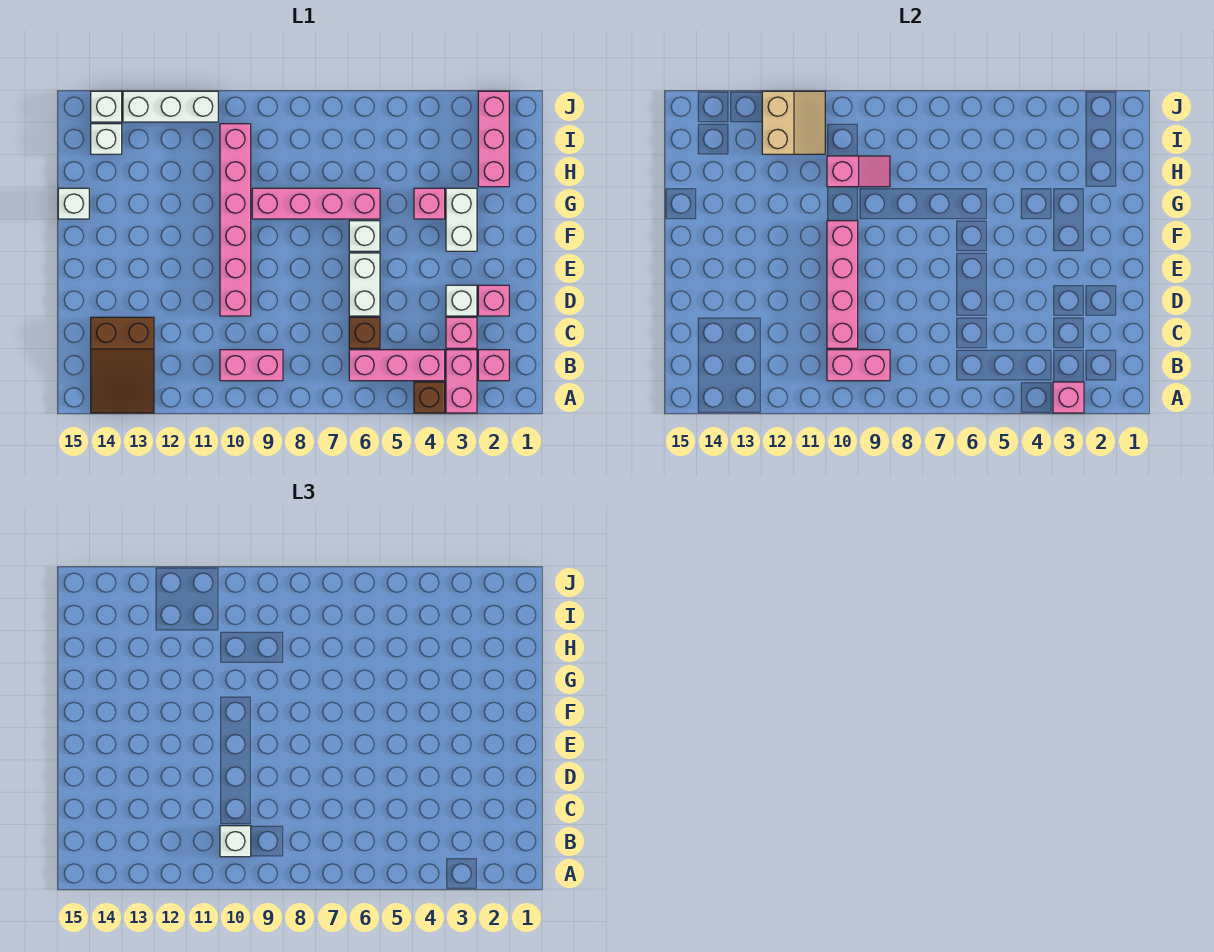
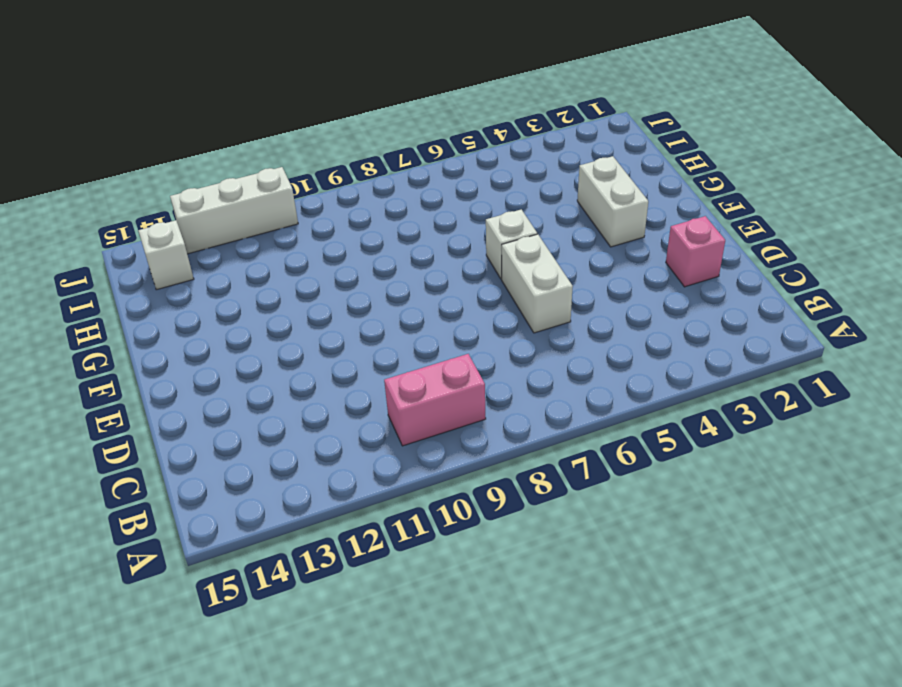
none -> pink brick A3:B3 level 1
none -> brown brick A4 level 1
none -> brown slope A13:C14 level 1 top C

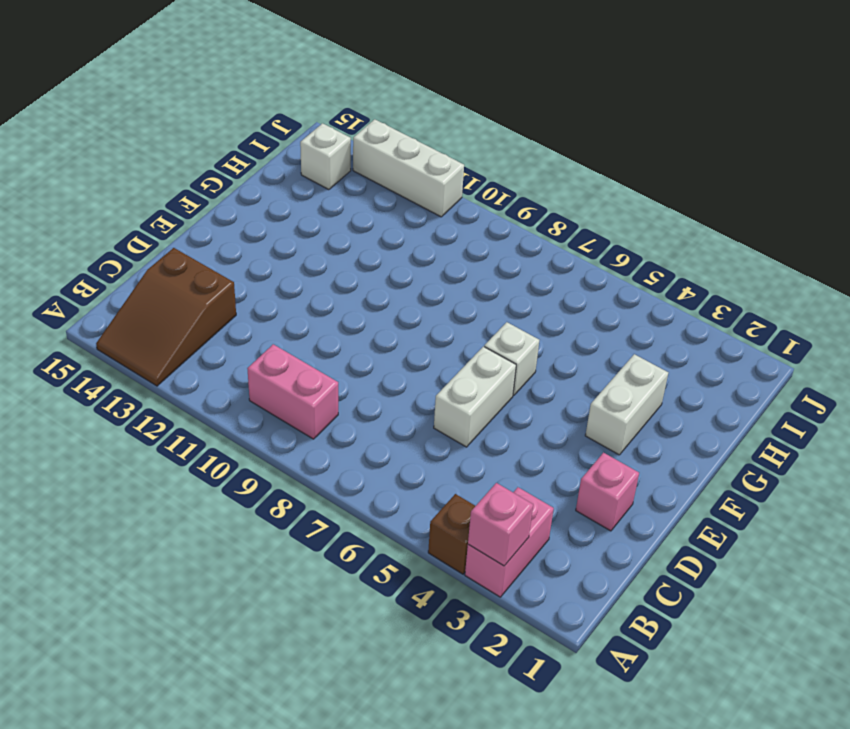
none -> pink brick B2 level 1
none -> pink brick B4:B6 level 1
none -> pink brick C3 level 1

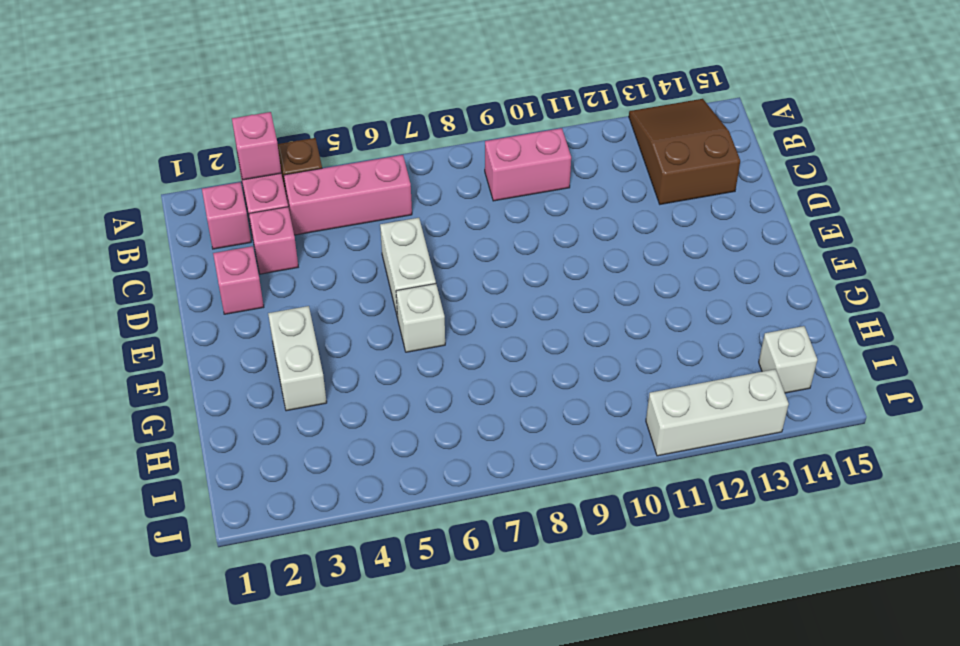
none -> brown brick C6 level 1
none -> white brick D3 level 1
none -> pink brick D10:I10 level 1

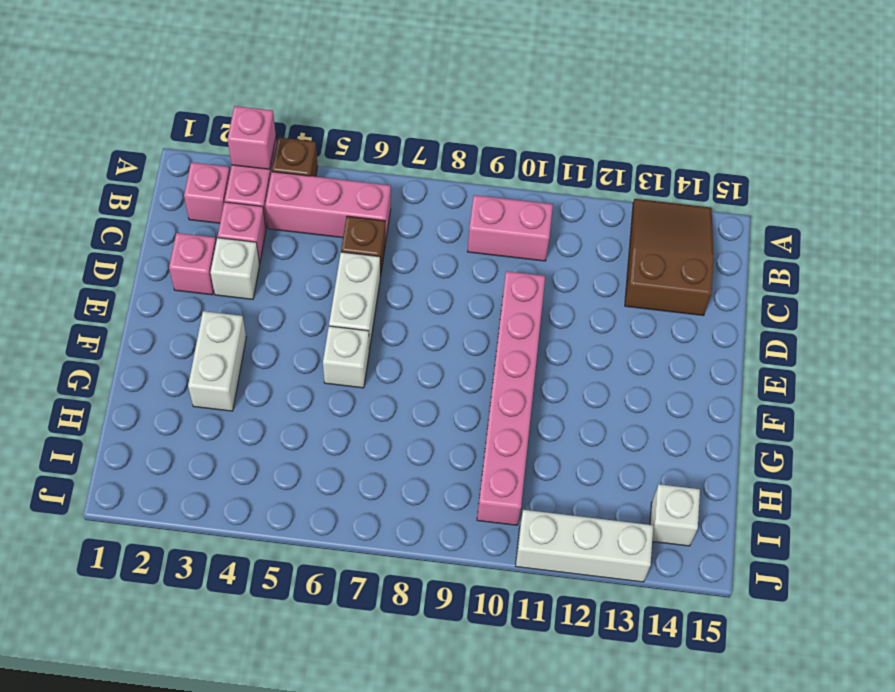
none -> pink brick G4 level 1
none -> pink brick G6:G9 level 1
none -> white brick G15 level 1

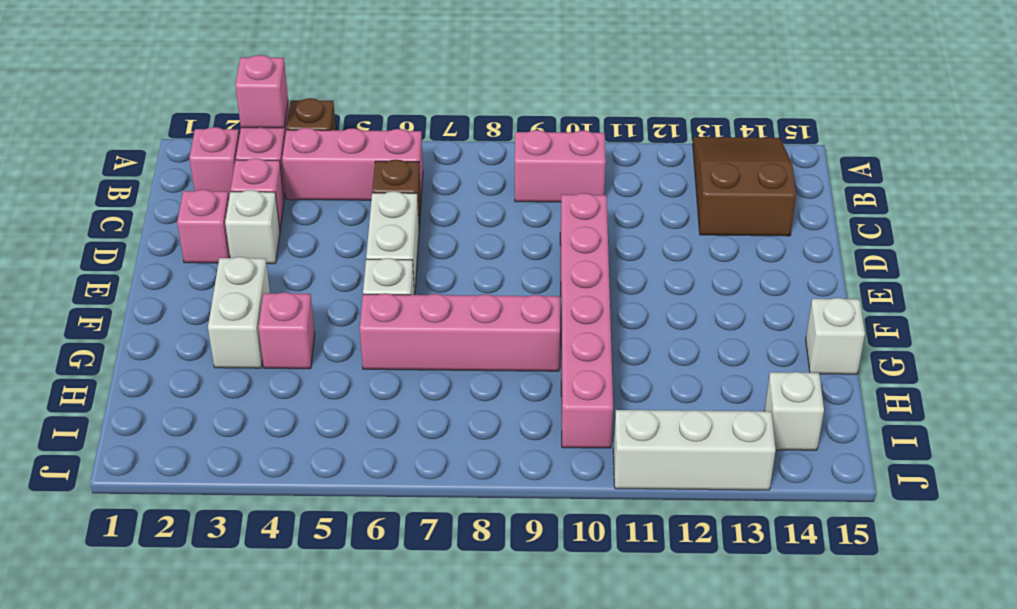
none -> pink brick H2:J2 level 1
none -> white brick J14 level 1
none -> pink brick B9:B10 level 2

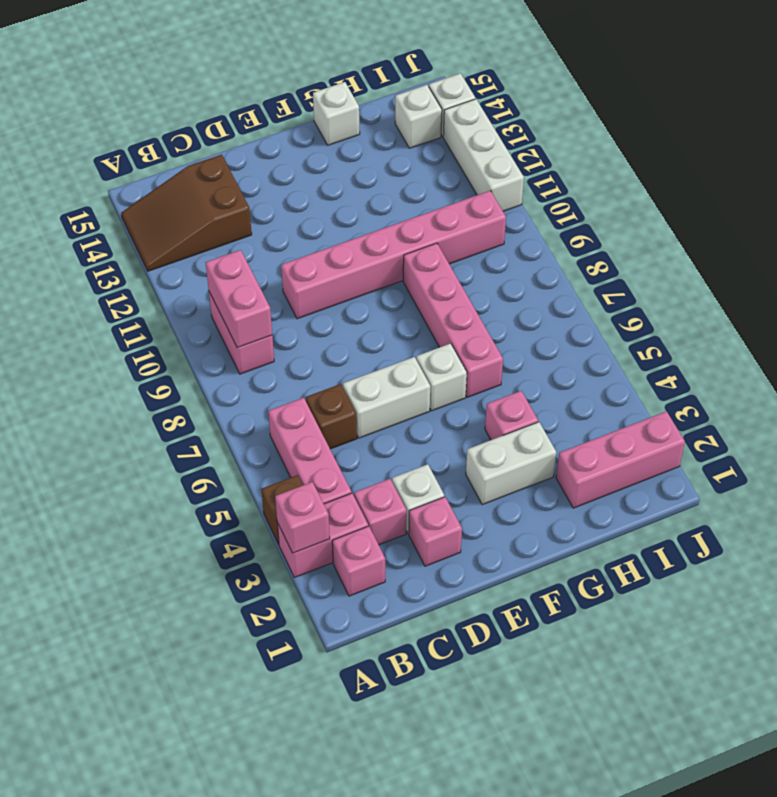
none -> pink brick C10:F10 level 2
none -> pink slope H9:H10 level 2 top 10
none -> tan slope I11:J12 level 2 top 12

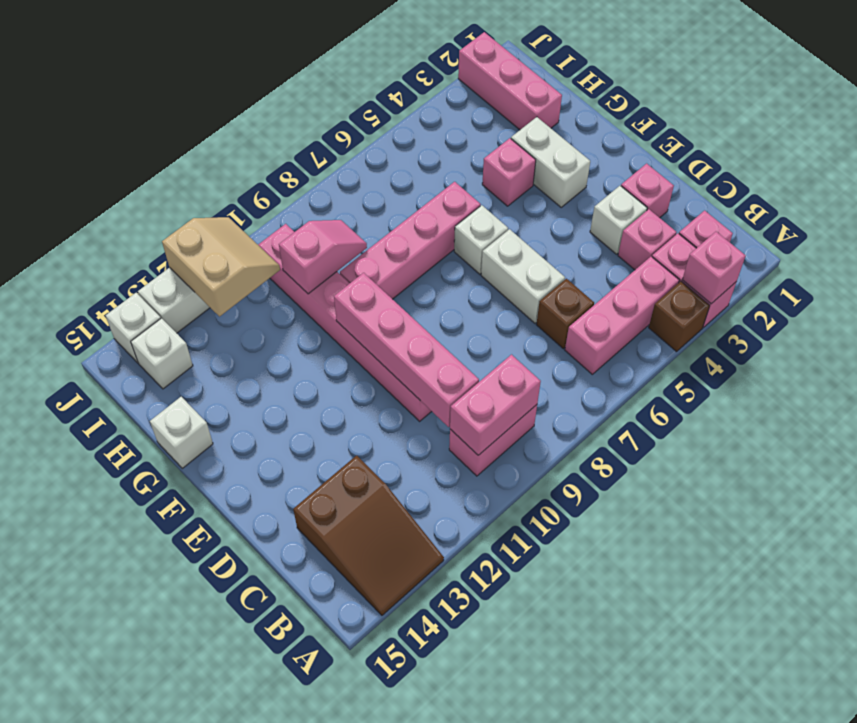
none -> white brick B10 level 3

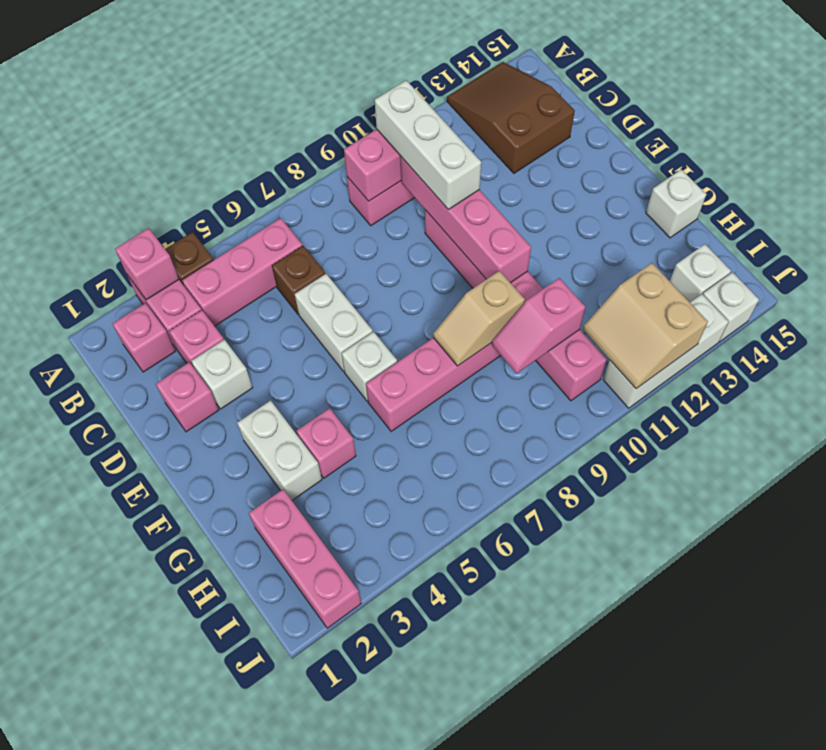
white brick B10:D10 level 3 -> white brick B10 level 3
tan slope G8:G9 level 2 top 9 -> none

